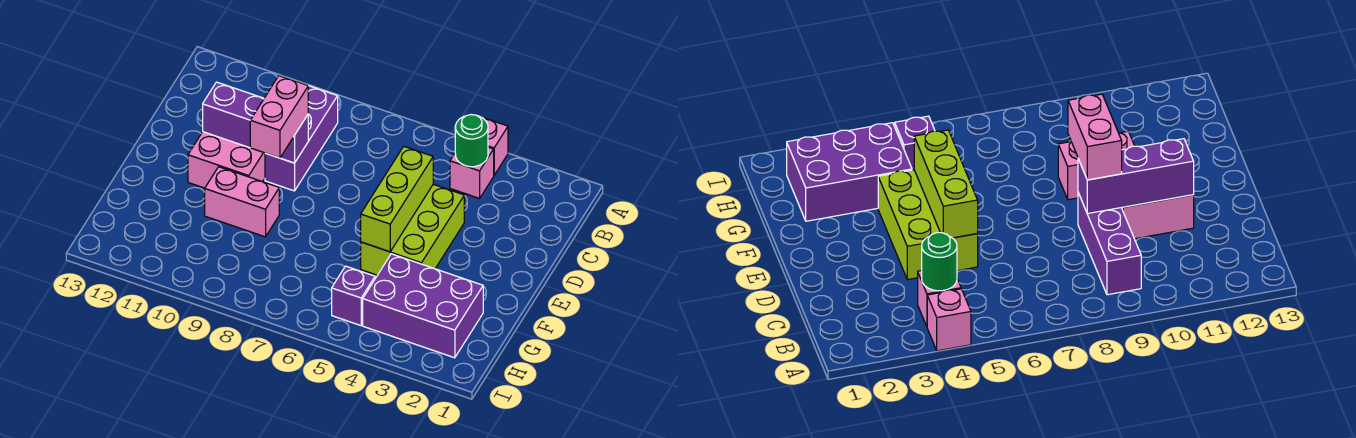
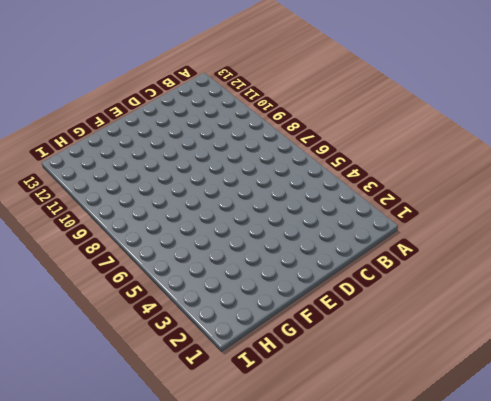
none -> pink brick A4 level 1
none -> pink brick B4 level 1
none -> purple brick B9:D9 level 1

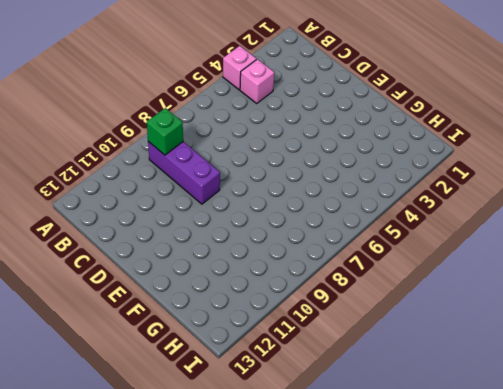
green brick B9 level 2 -> none
none -> lime brick D4:F5 level 1
none -> pink brick D10:E11 level 1
none -> pink brick F9:F10 level 1

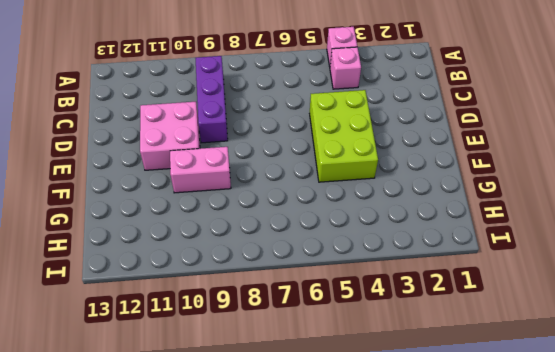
none -> purple brick G2:H4 level 1
none -> purple brick H5 level 1
none -> green round brick B4 level 2

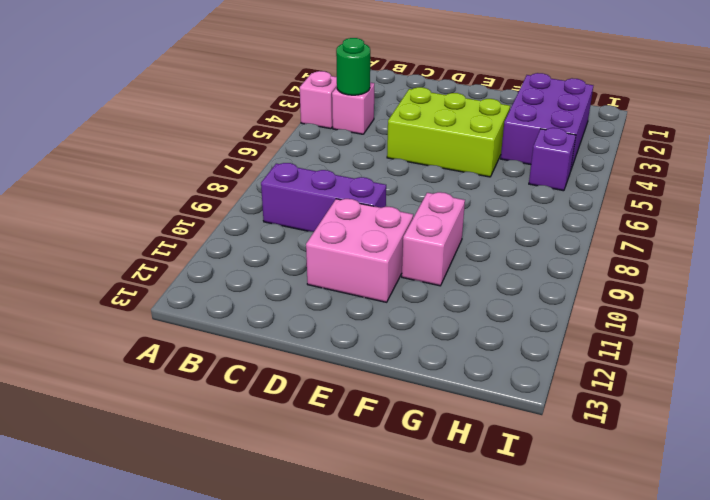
none -> lime brick D5:F5 level 2
none -> purple brick D9:D11 level 2
none -> pink brick D9:E9 level 3

